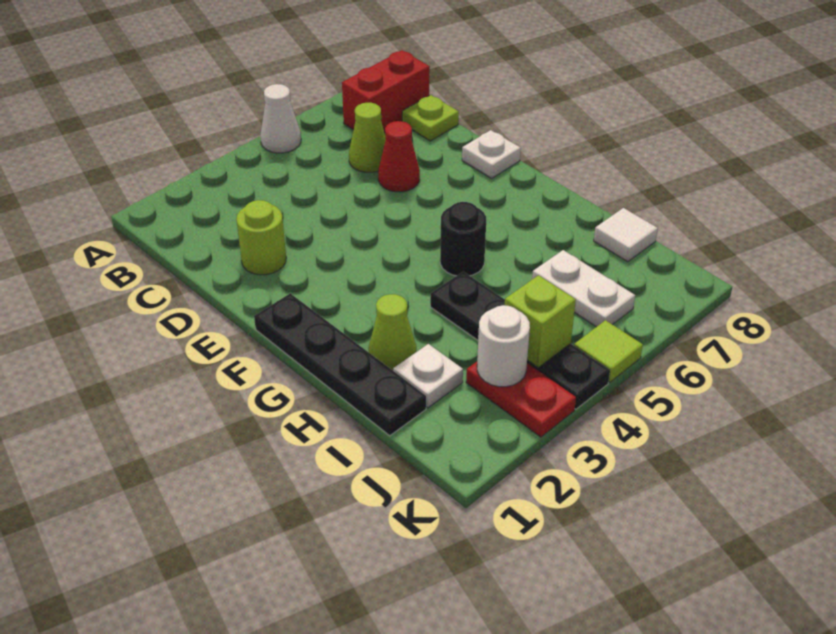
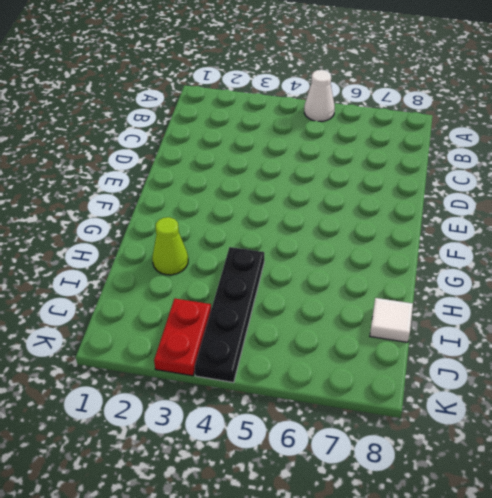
none -> red brick B7:B8 level 1
none -> lime cone C6 level 1
none -> lime plate C8 level 1

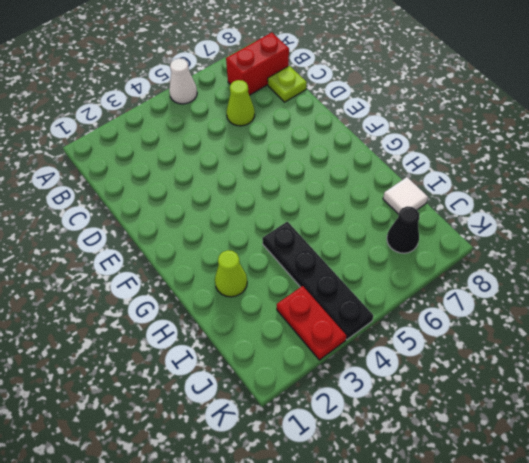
black cone J7 level 1 -> none
none -> lime round brick D2 level 1
none -> red cone D6 level 1
none -> white plate E8 level 1

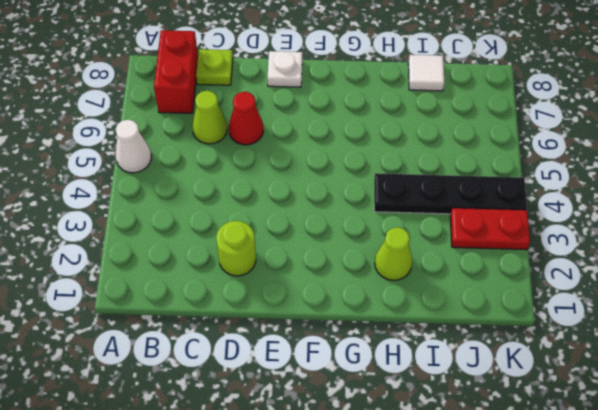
none -> black plate F1:I1 level 1
none -> black round brick G5 level 1
none -> white plate I2 level 1

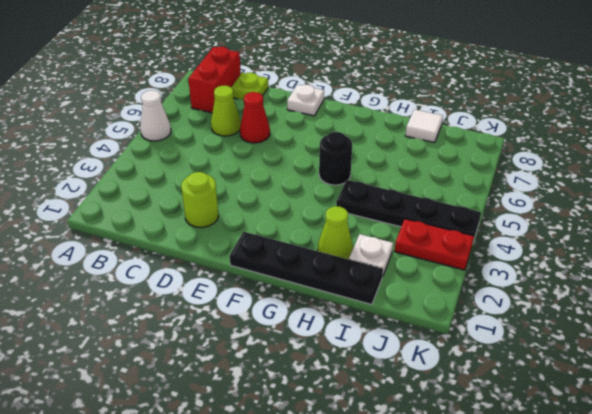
none -> white plate I6:J6 level 1
none -> lime tile K5 level 1
none -> white round brick J3 level 2

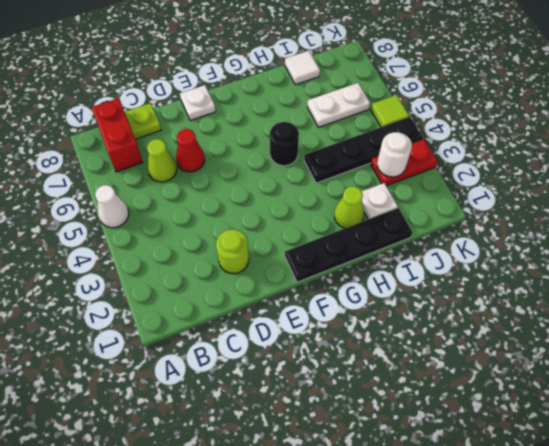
none -> lime brick J4 level 2

